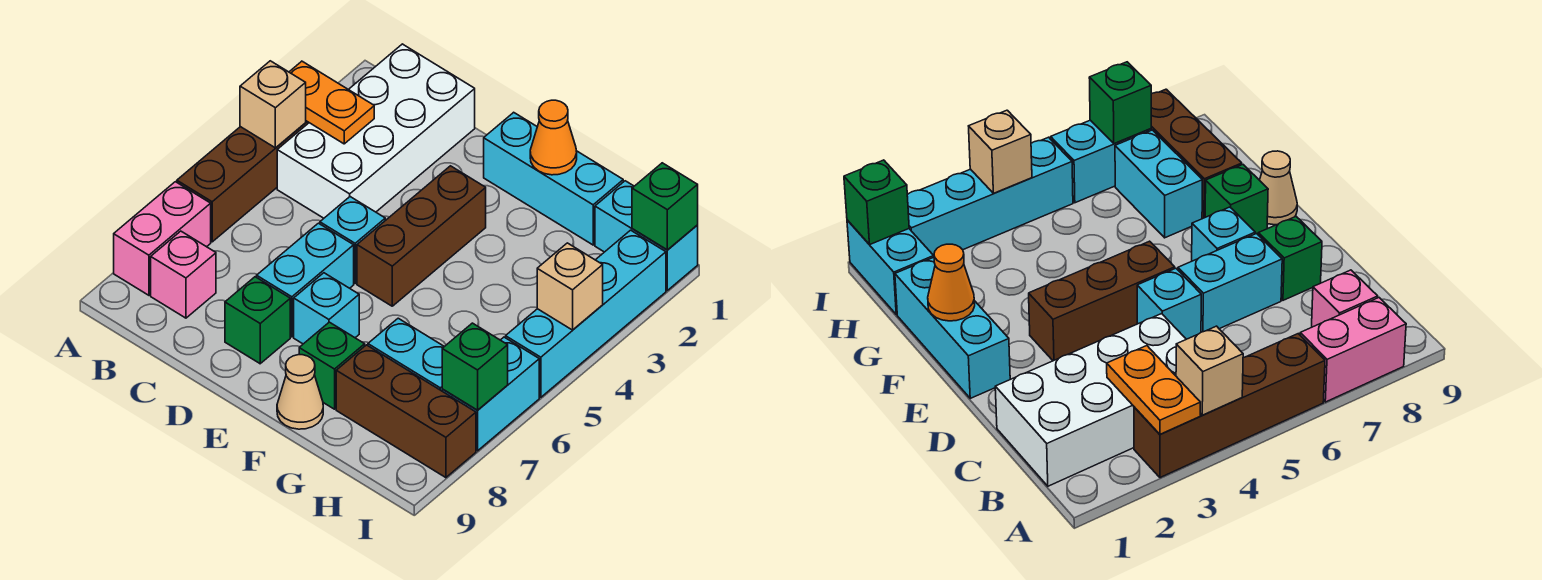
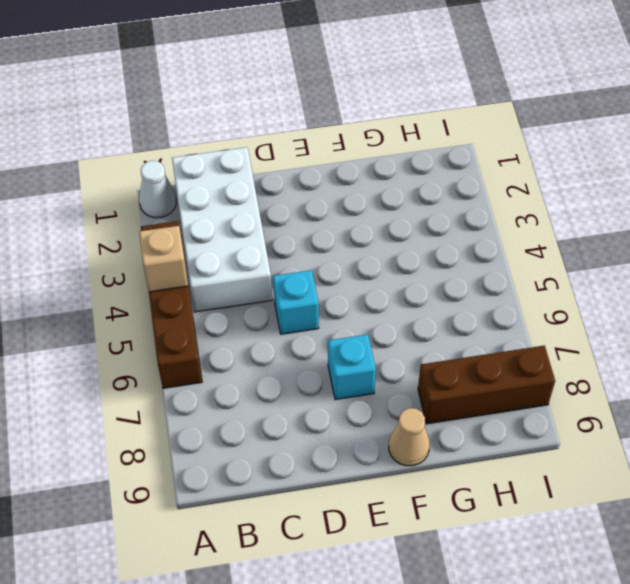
white cone A1 level 1 -> none
none -> pink brick A7:A8 level 1
none -> pink brick B8 level 1
none -> cyan brick D6:D7 level 1

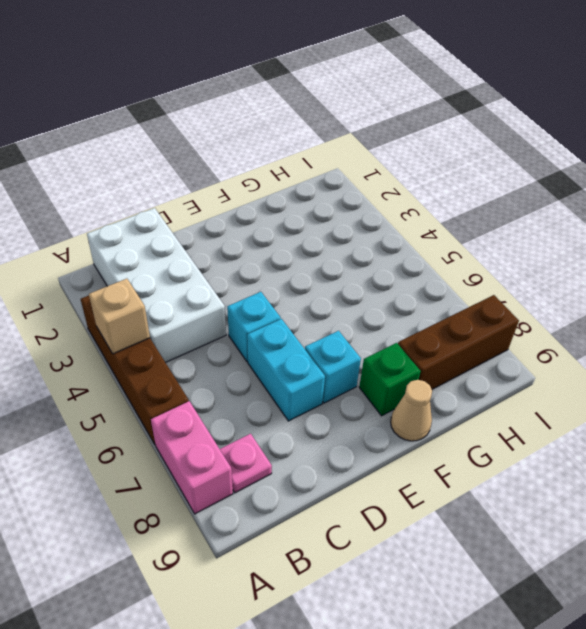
pink plate B8 level 1 -> pink brick B8 level 1
none -> green brick D8 level 1
none -> cyan brick E1:G1 level 1
none -> brown brick E3:E5 level 1

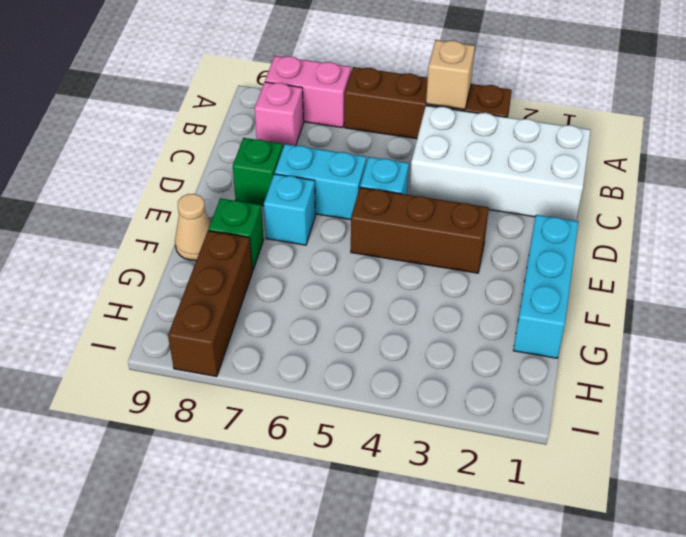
none -> cyan brick G7:H7 level 1
none -> cyan brick H1:I1 level 1
none -> cyan brick I2:I5 level 1

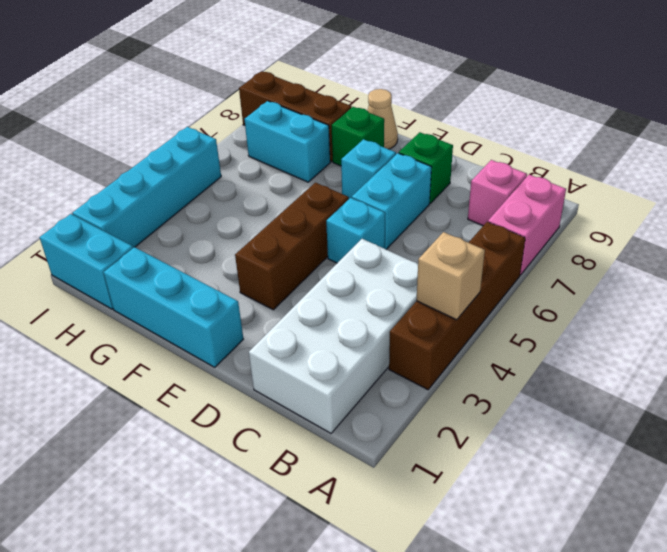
none -> cyan brick I6:I7 level 1
none -> orange plate A3:B3 level 2
none -> orange cone F1 level 2

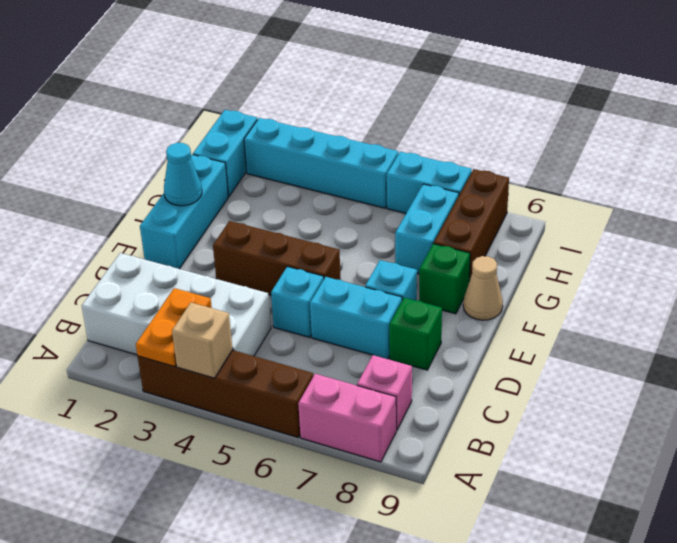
cyan cone F1 level 2 -> orange cone F1 level 2
none -> green brick I1 level 2
none -> tan brick I4 level 2
none -> green brick I7 level 2

